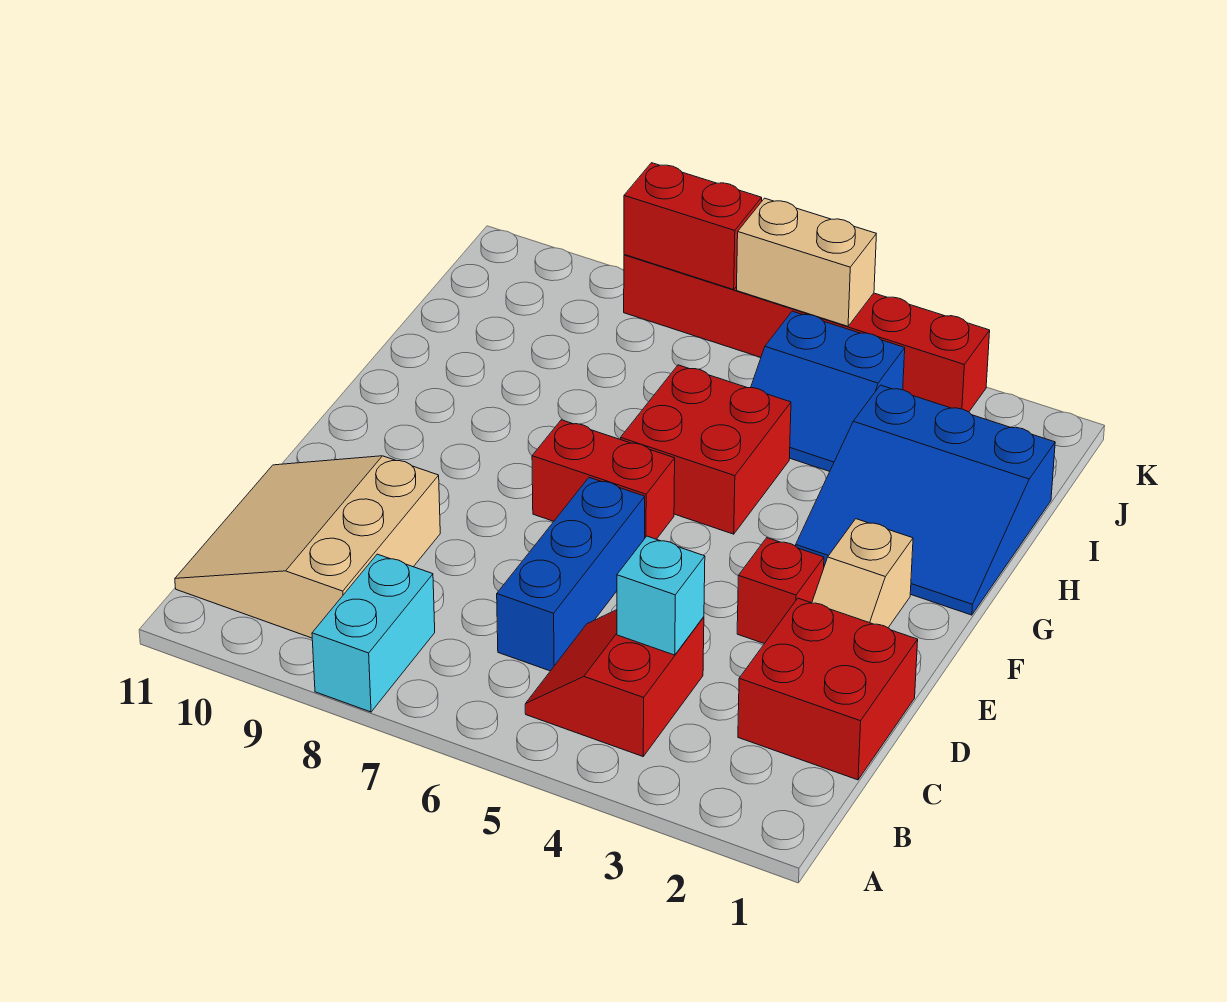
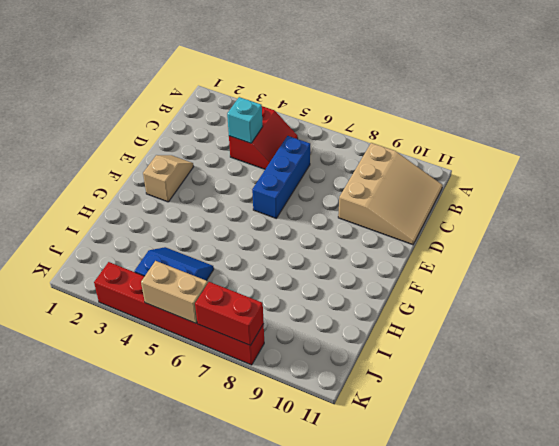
none -> cyan brick A8:B8 level 1
none -> red brick C1:D2 level 1
none -> red brick E3 level 1

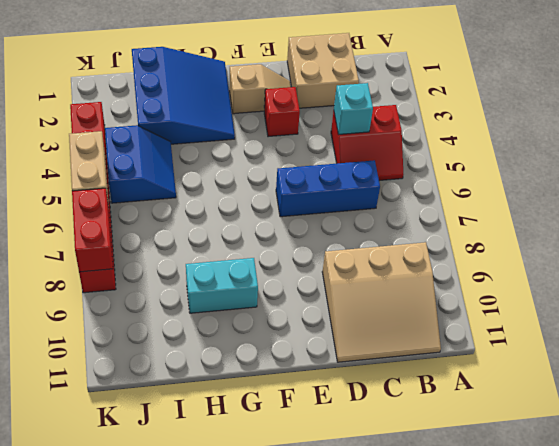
tan brick C1:D2 level 1 -> red brick C1:D2 level 1
cyan brick G9:H9 level 1 -> cyan brick A8:B8 level 1
none -> red brick F6:F7 level 1
none -> red brick G5:H6 level 1

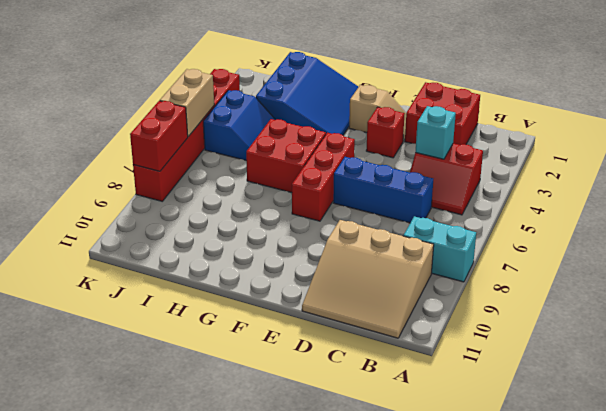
red brick F5:F7 level 1 -> red brick F6:F7 level 1

